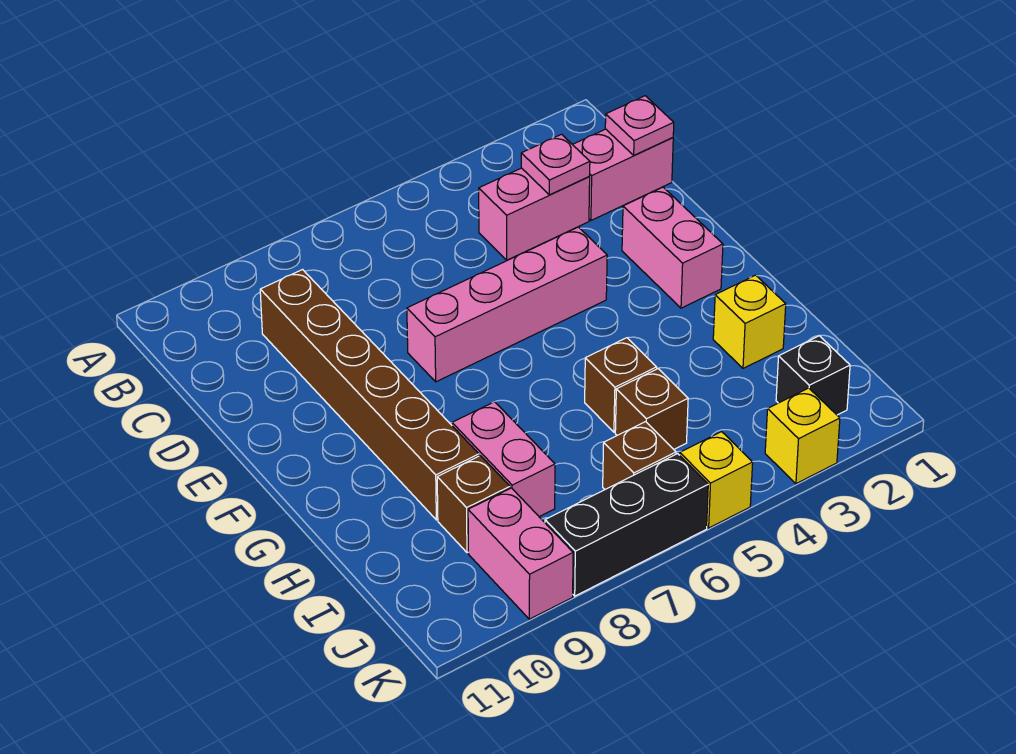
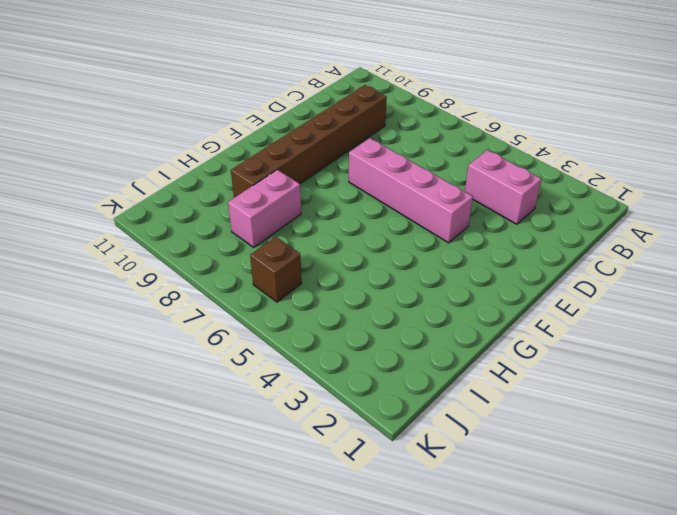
none -> pink brick C1:C2 level 1
none -> pink brick E2:F2 level 1
none -> yellow brick H2 level 1

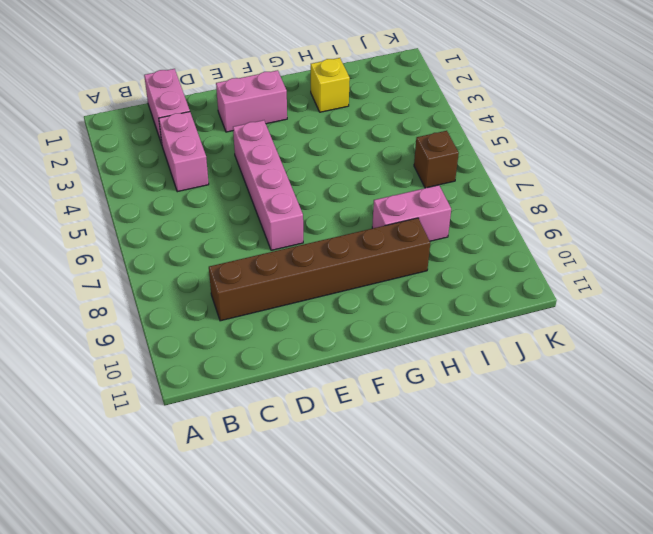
none -> brown brick H5 level 1
none -> brown brick I5 level 1
none -> brown brick I9 level 1

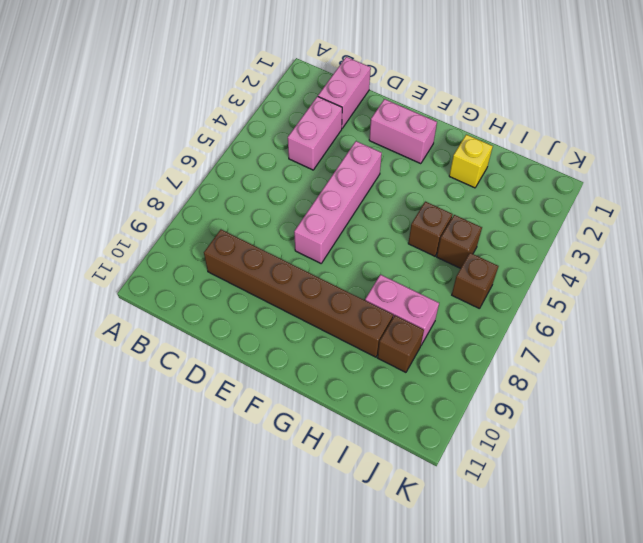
none -> black brick J2 level 1
none -> pink brick J9:K9 level 1
none -> yellow brick K3 level 1

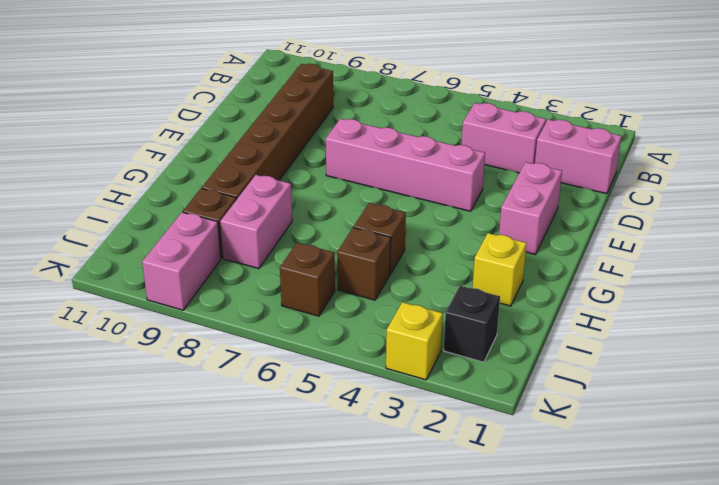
none -> yellow brick K5 level 1
none -> black brick K6:K8 level 1
none -> pink plate C1 level 2

